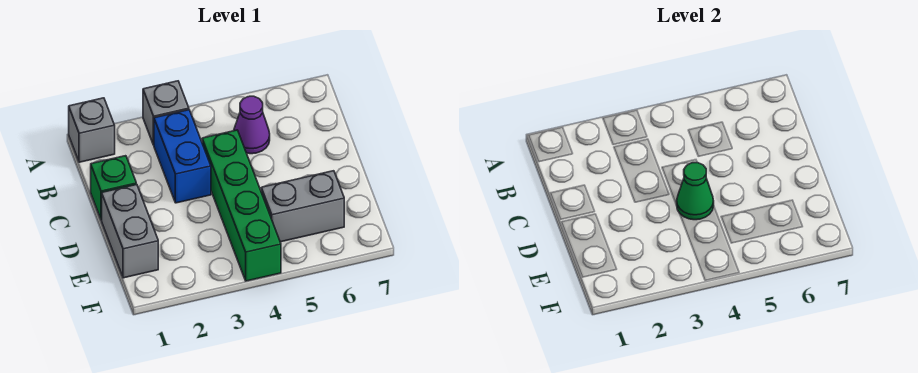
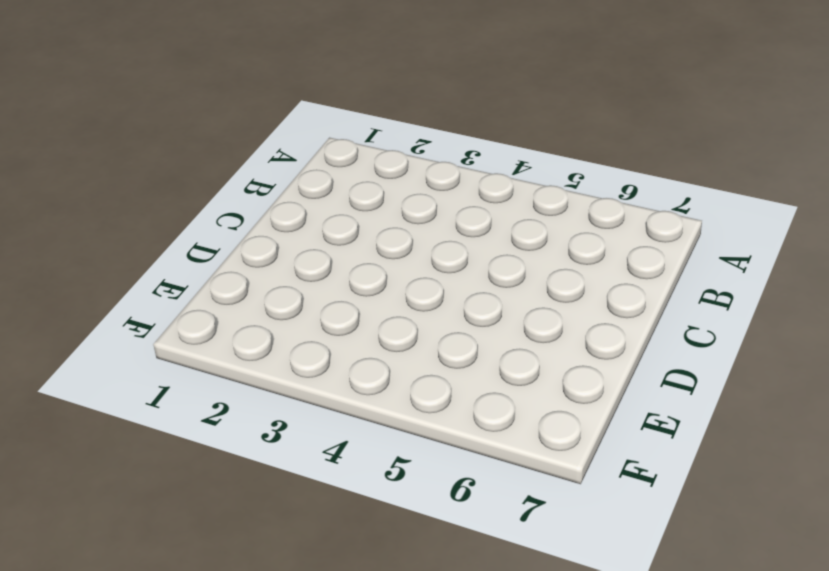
none -> grey brick A1 level 1
none -> grey brick A3 level 1

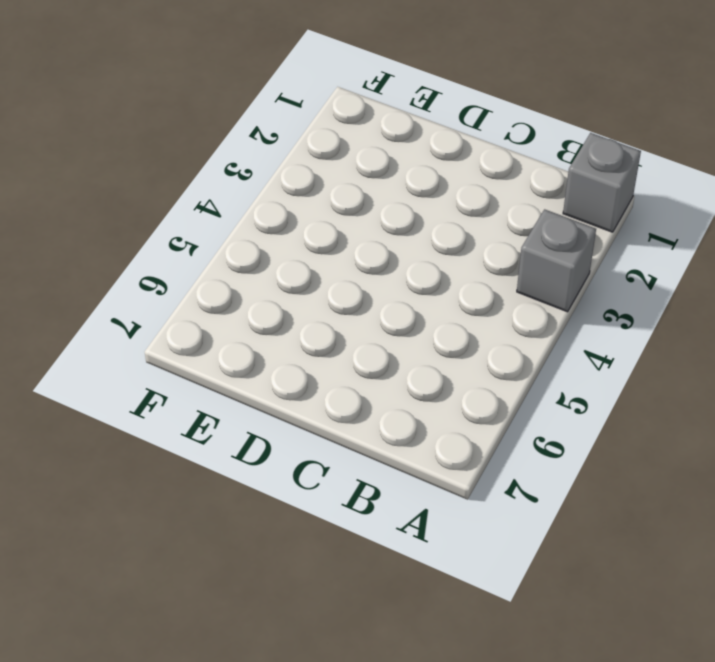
none -> blue brick B3:C3 level 1
none -> purple cone B5 level 1

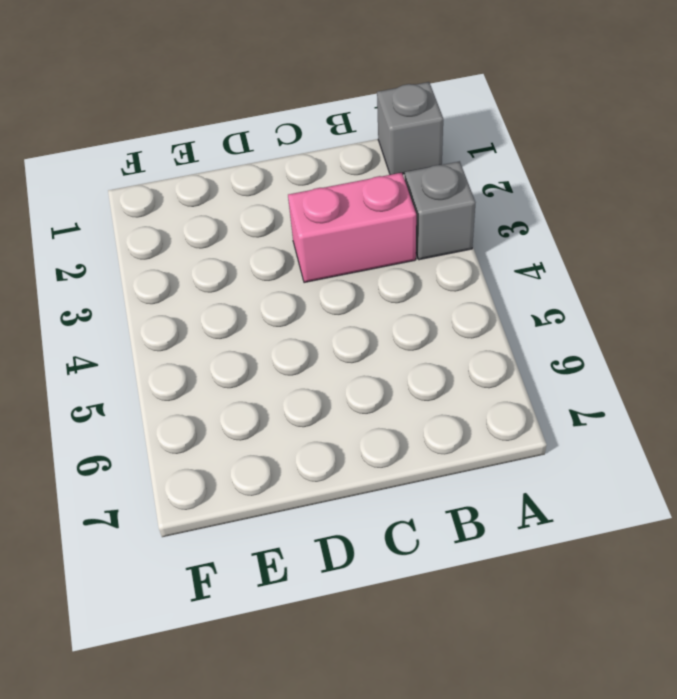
pink brick B3:C3 level 1 -> blue brick B3:C3 level 1
none -> purple cone B5 level 1
none -> green brick C1 level 1

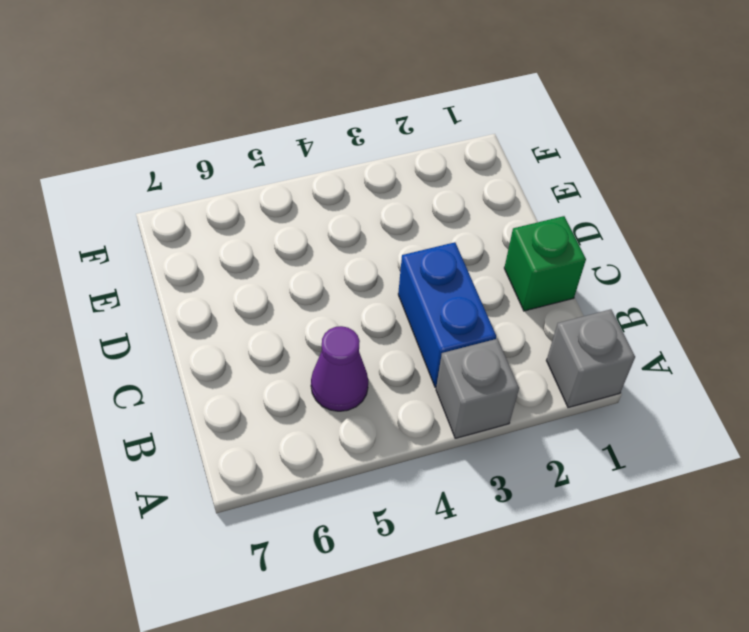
none -> green brick C4:F4 level 1
none -> grey brick D1:E1 level 1

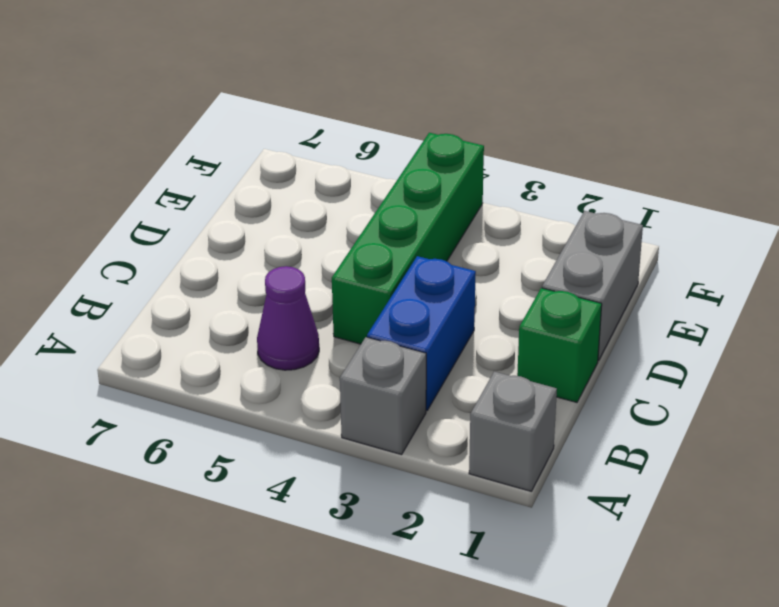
none -> grey brick E5:E6 level 1
none -> green cone D4 level 2

